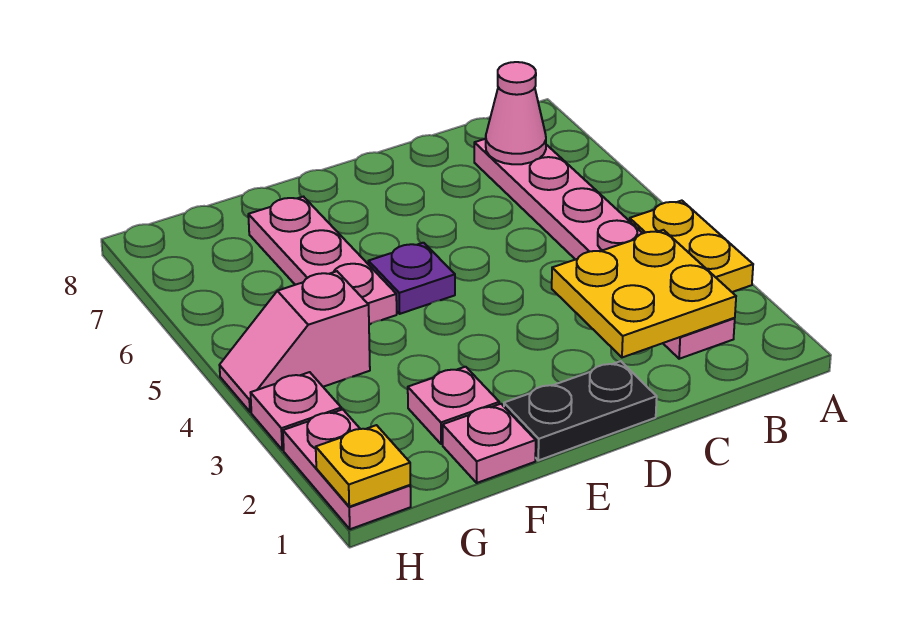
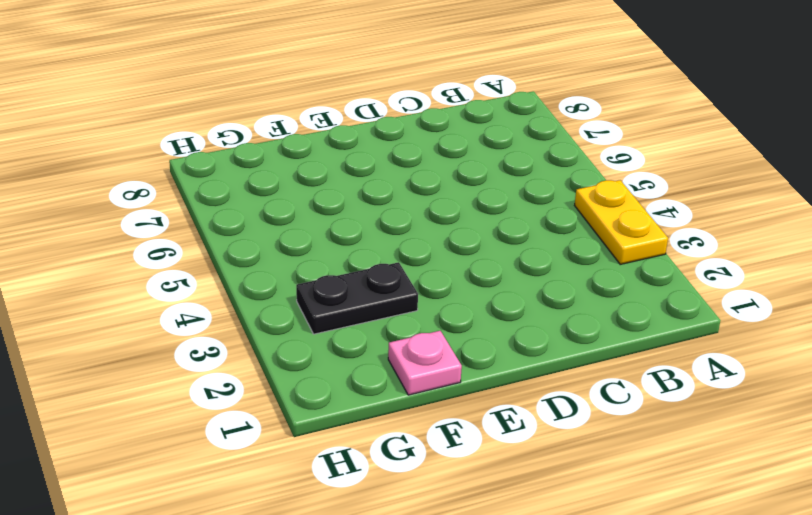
black plate F3:G3 level 1 -> black plate D1:E1 level 1
none -> pink plate B2:B7 level 1
none -> purple plate E5 level 1
none -> pink plate F2 level 1

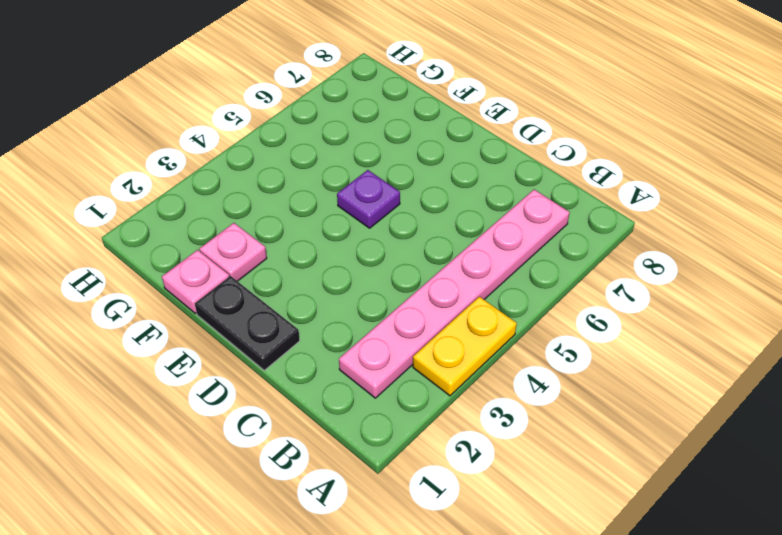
none -> pink plate F5:F7 level 1
none -> pink slope G4:H4 level 1 top G
none -> pink plate H1:H2 level 1

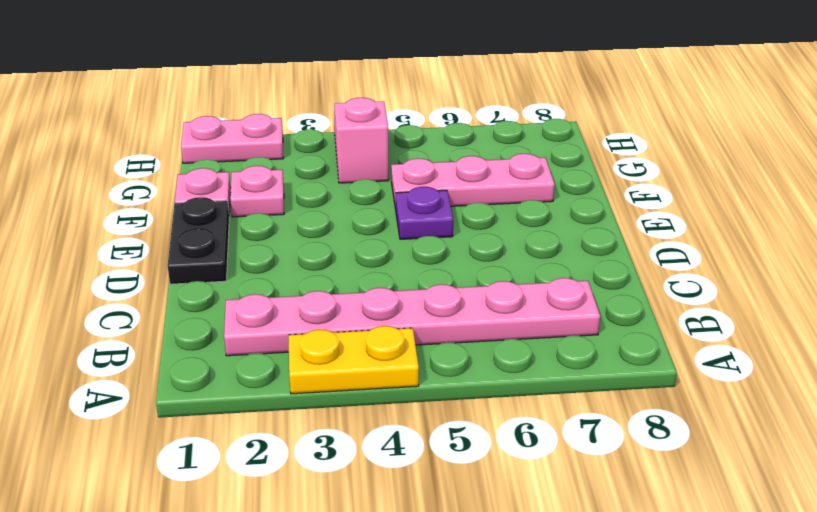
none -> pink plate H3 level 1
none -> yellow plate B2:C3 level 2
none -> pink cone B7 level 2

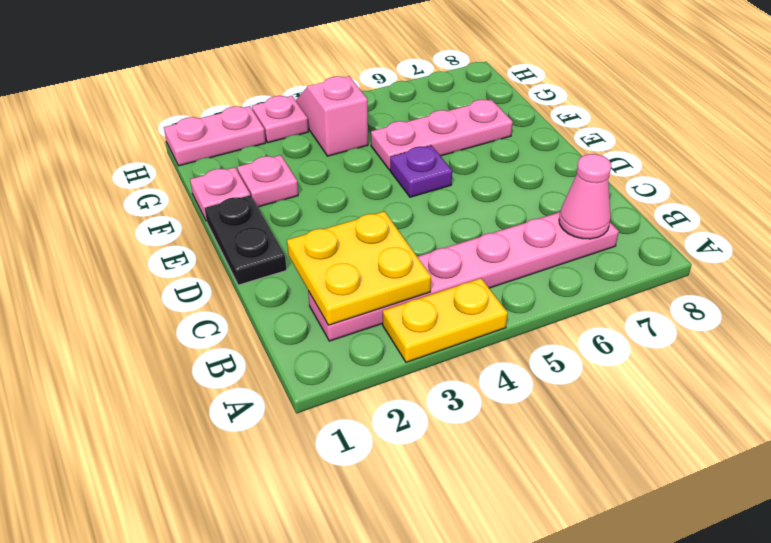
none -> yellow plate H1 level 2

